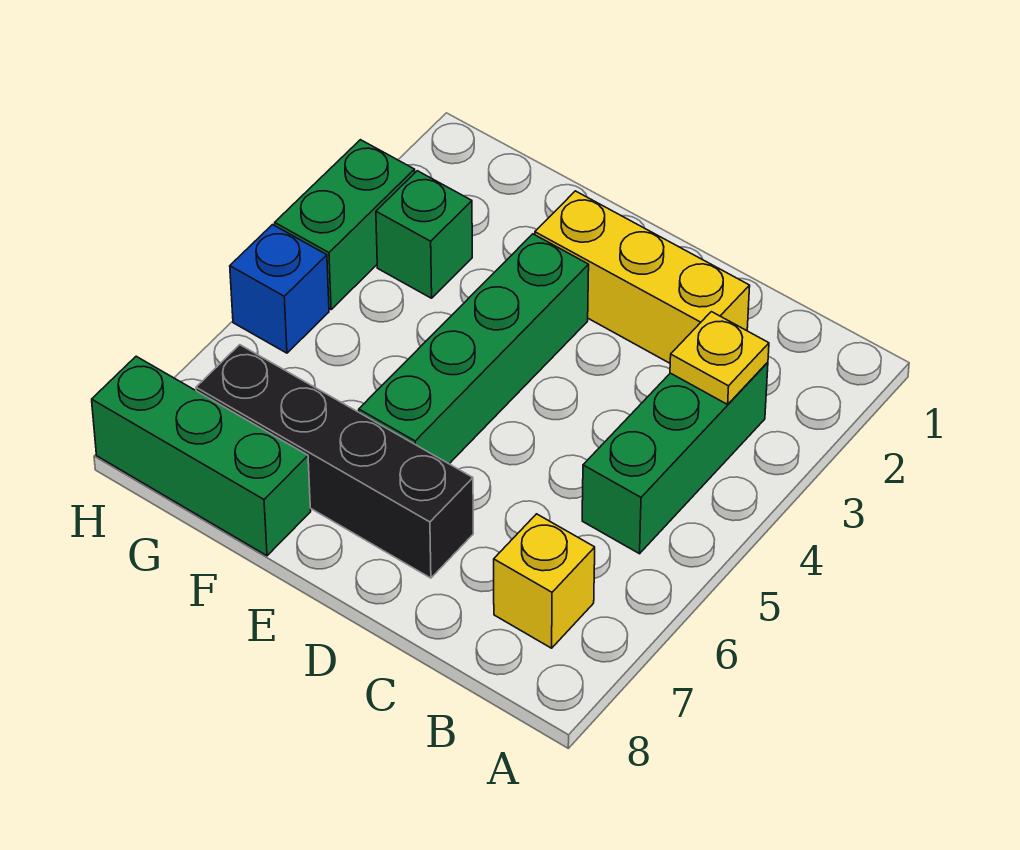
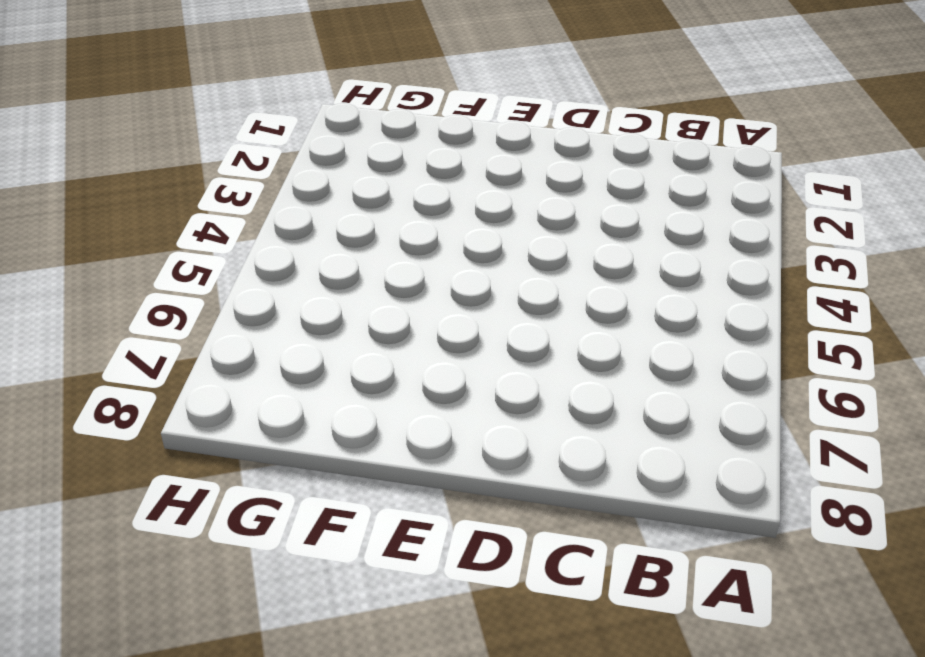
none -> green brick B3:B5 level 1
none -> yellow brick B7 level 1

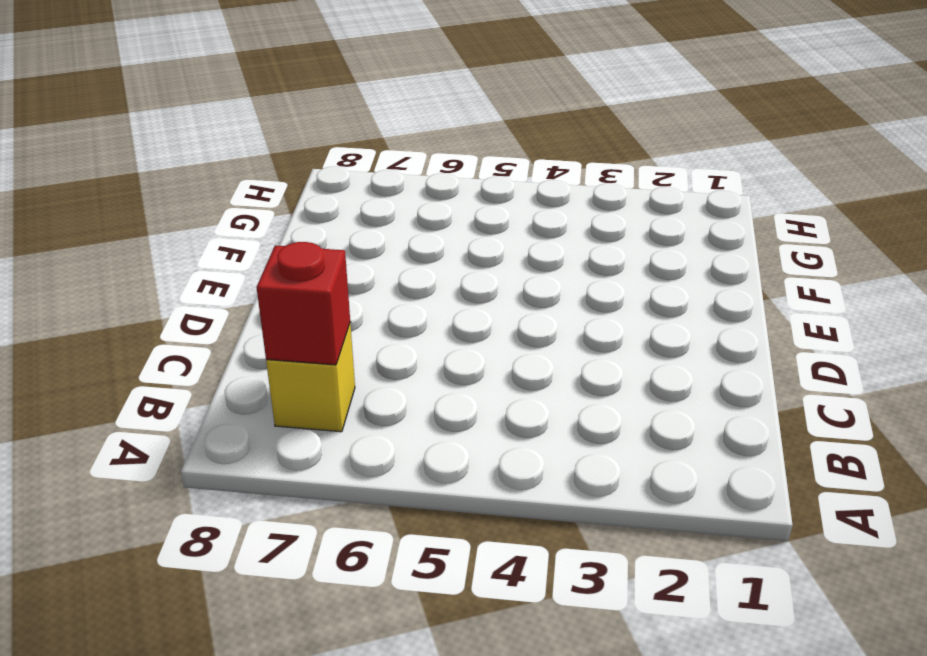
red brick B7 level 2 -> none
none -> green brick B3:B5 level 1
none -> yellow brick C2:E2 level 1

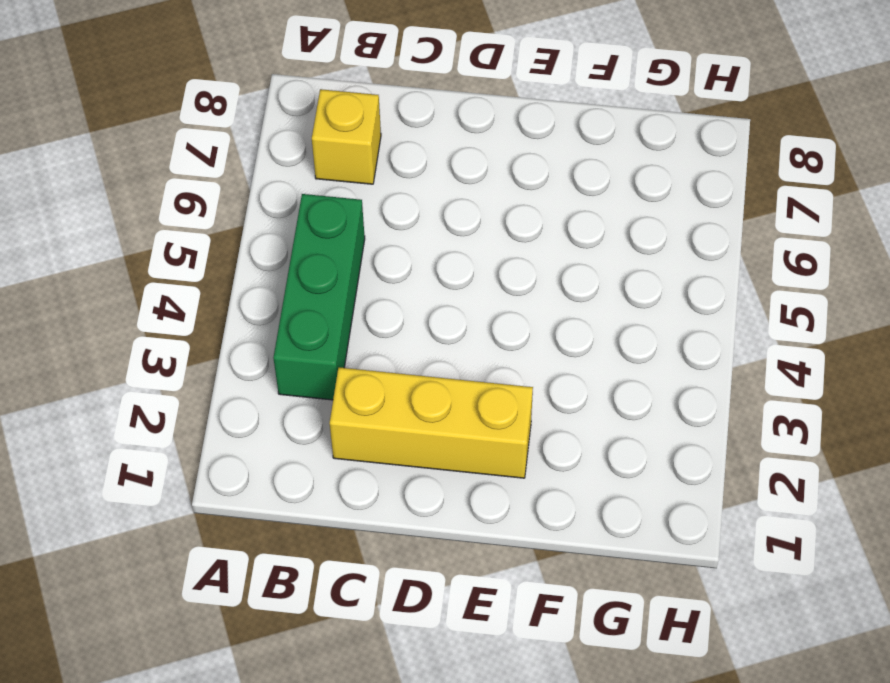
none -> black brick D7:G7 level 1
none -> green brick E3:E6 level 1

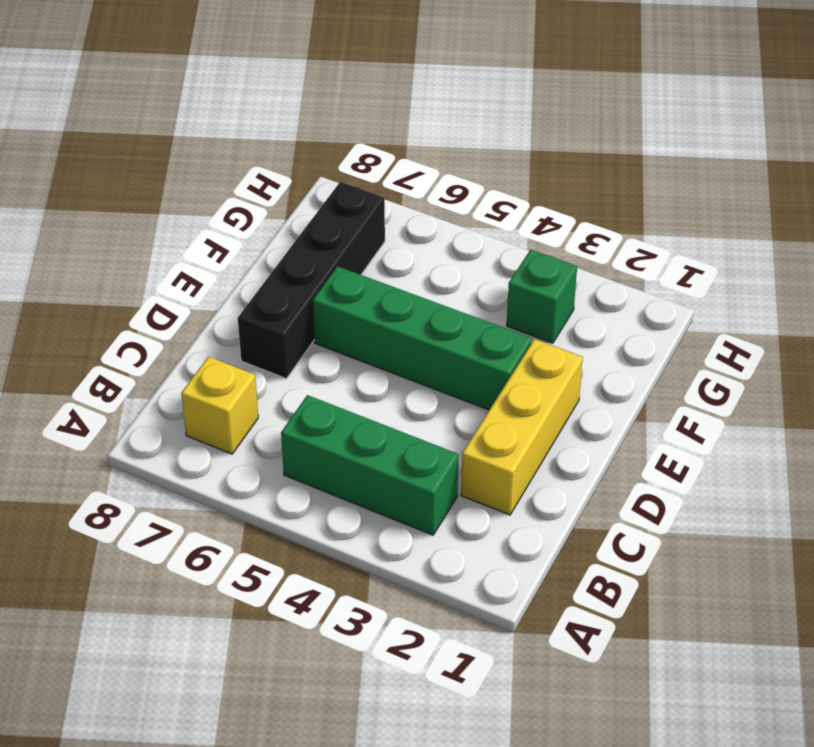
none -> green brick F8:H8 level 1
none -> green brick H3:H4 level 1

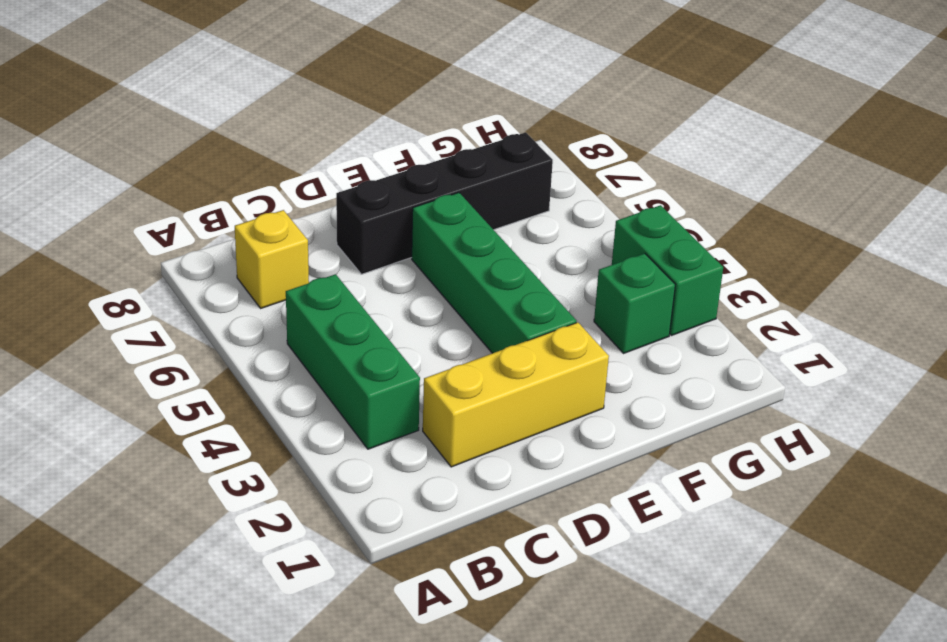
none -> green brick F8:H8 level 1
none -> blue brick H5 level 1

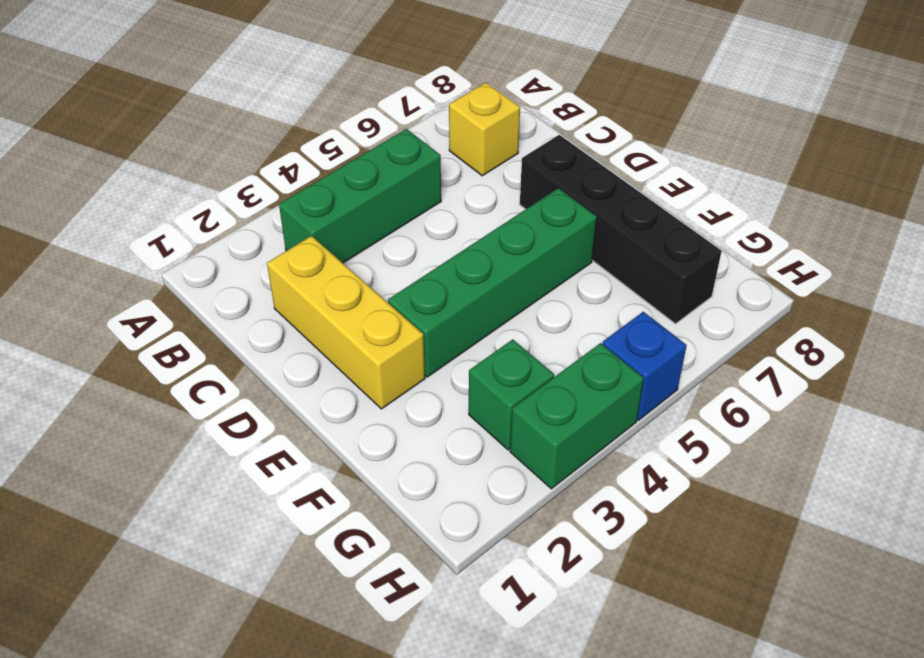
none -> green brick F8:H8 level 1
none -> yellow plate B3 level 2

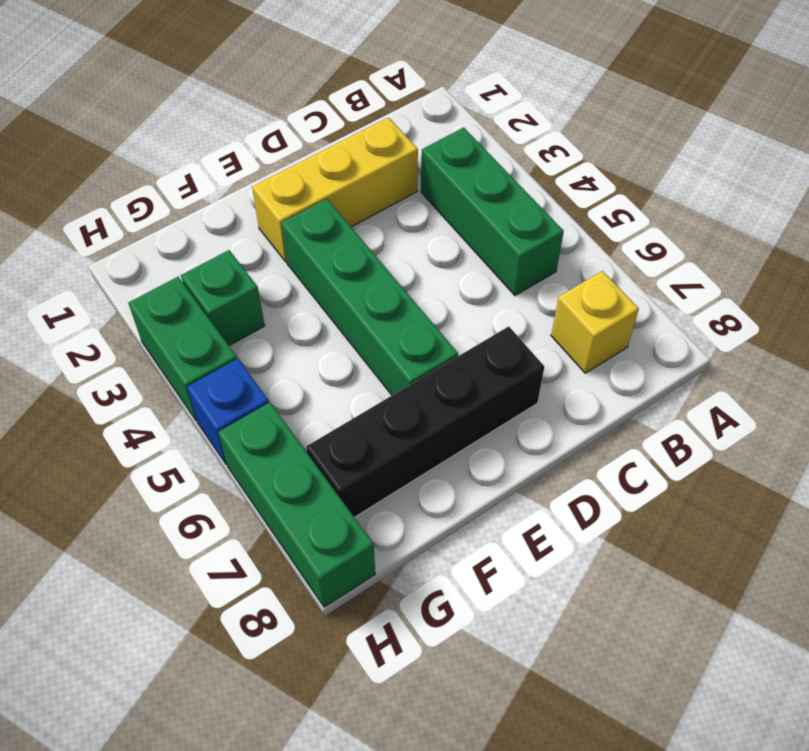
green brick H6:H8 level 1 -> green brick F8:H8 level 1
none -> yellow plate B3 level 2

